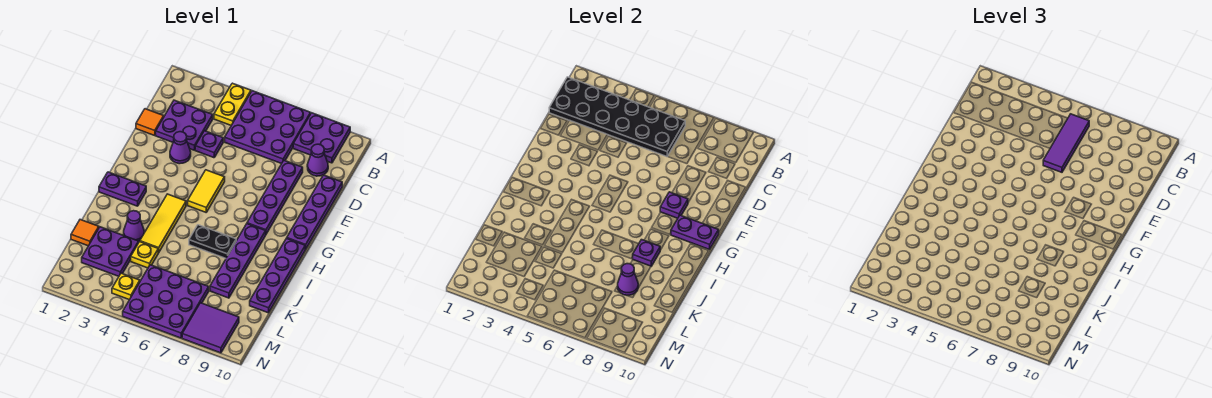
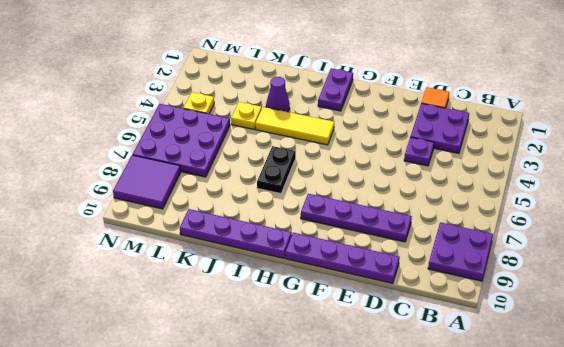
none -> yellow plate A4:B4 level 1
none -> purple plate A5:C7 level 1
none -> purple cone C9 level 1

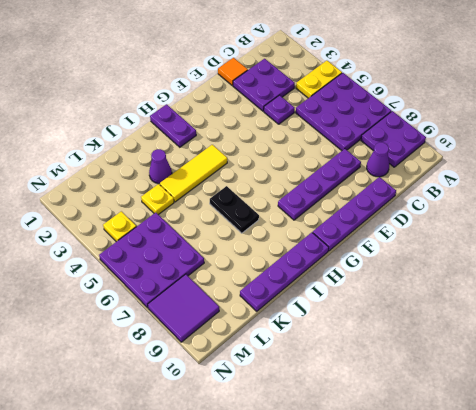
none -> purple cone E3 level 1
none -> yellow tile F5:G5 level 1
none -> purple plate H8:K8 level 1

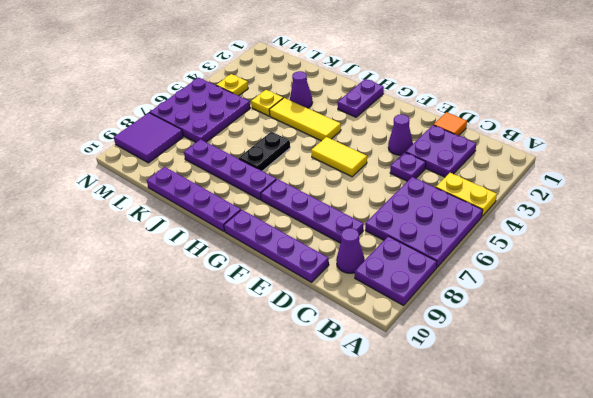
none -> orange tile K1 level 1
none -> purple plate K2:L3 level 1
none -> black plate B1:C6 level 2

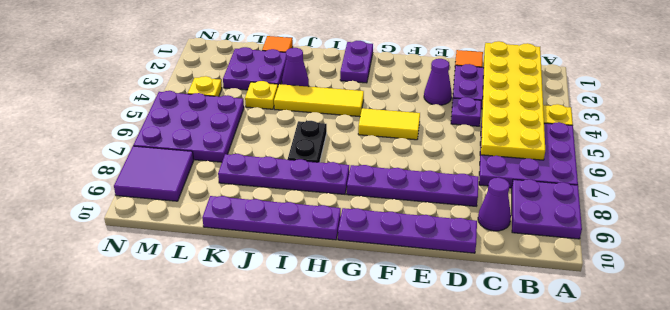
yellow plate B1:C6 level 2 -> black plate B1:C6 level 2
none -> purple plate F8 level 2
none -> purple plate G9:G10 level 2
none -> purple plate I8 level 2

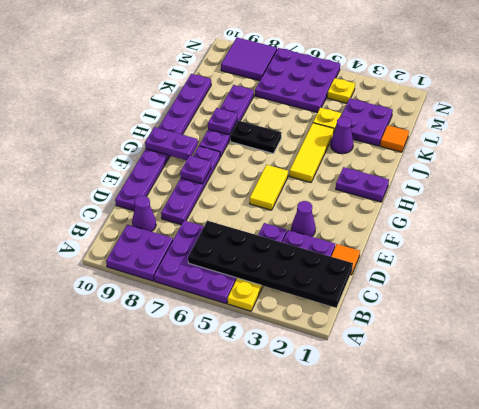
none -> purple cone K8 level 2
none -> purple tile B6:D6 level 3

